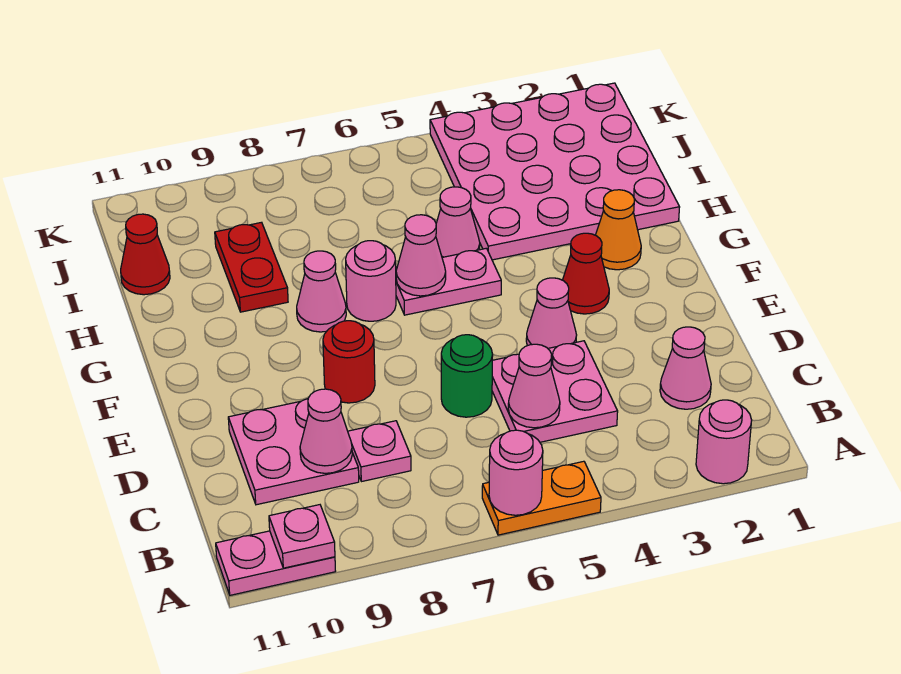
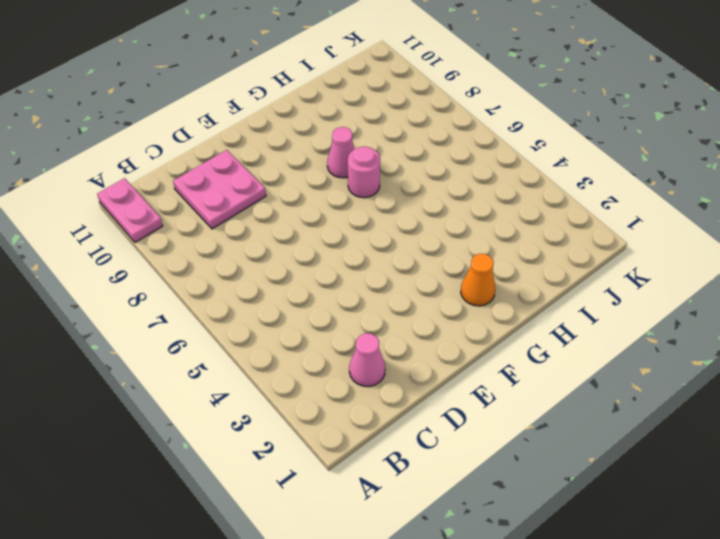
none -> pink round brick A2 level 1
none -> orange plate A5:A6 level 1
none -> pink plate C4:D5 level 1

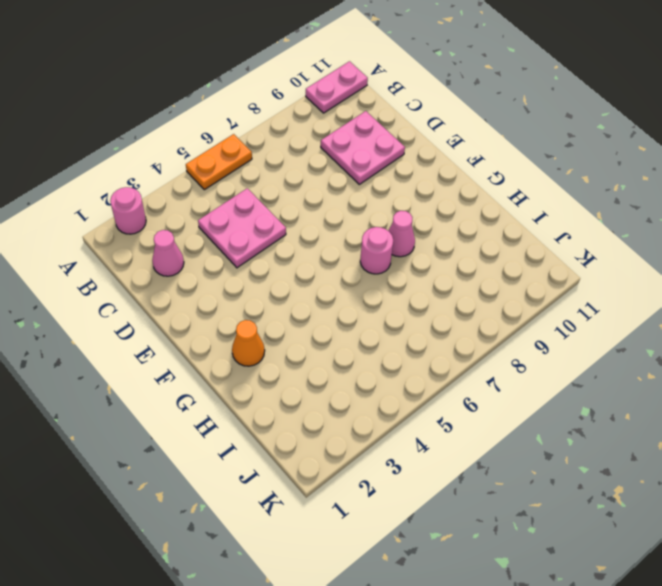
none -> pink plate C8 level 1
none -> green round brick D6 level 1
none -> pink cone E4 level 1

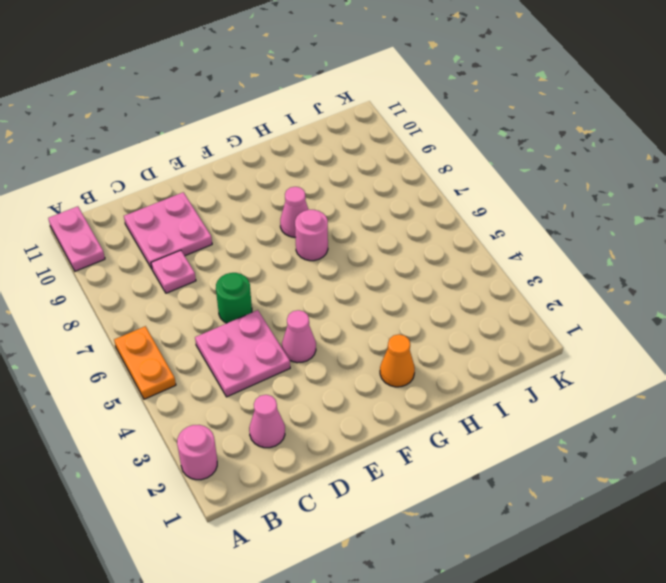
none -> red round brick E8 level 1
none -> red cone F3 level 1
none -> pink plate G5:G6 level 1

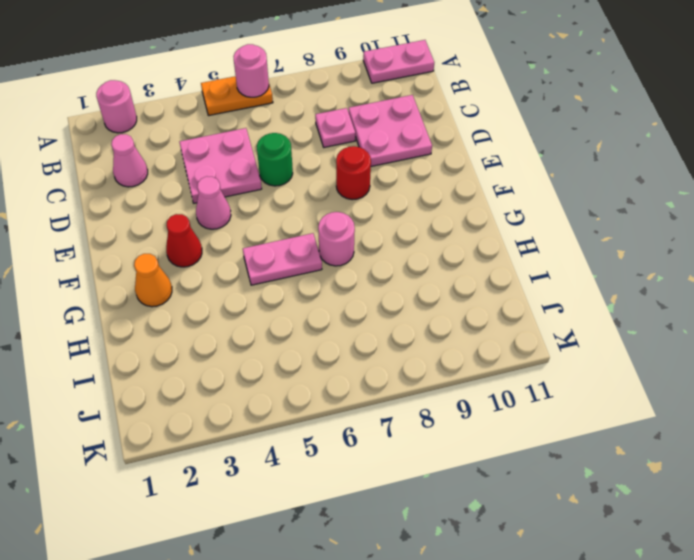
none -> pink cone G8 level 1
none -> pink plate H1:K4 level 1
none -> pink cone H5 level 1

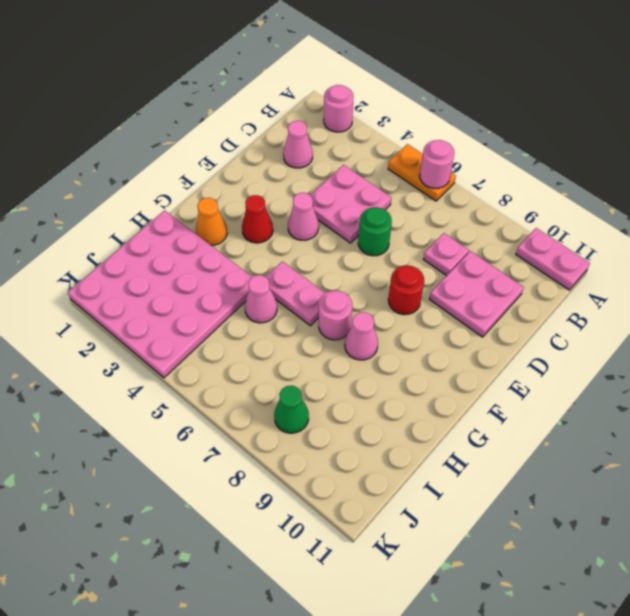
green cone J8 level 1 -> none
none -> red plate H9:I9 level 1
none -> red cone I11 level 1
none -> pink plate A10 level 2

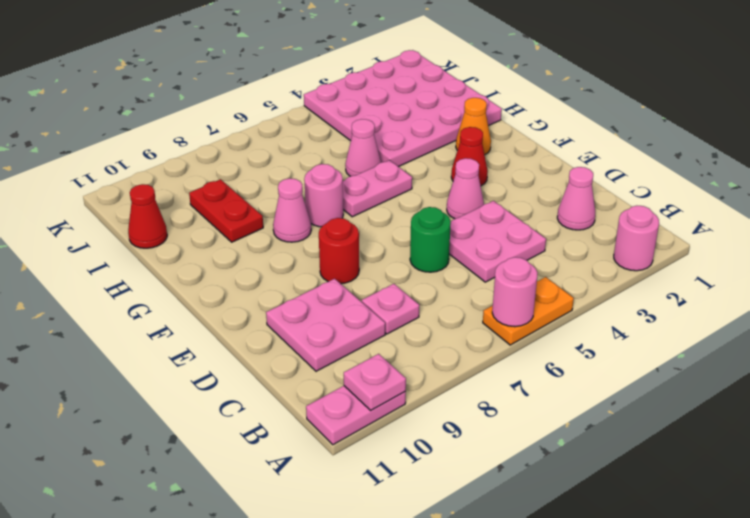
none -> pink cone C5 level 2
none -> pink cone C9 level 2
none -> pink cone G6 level 2

